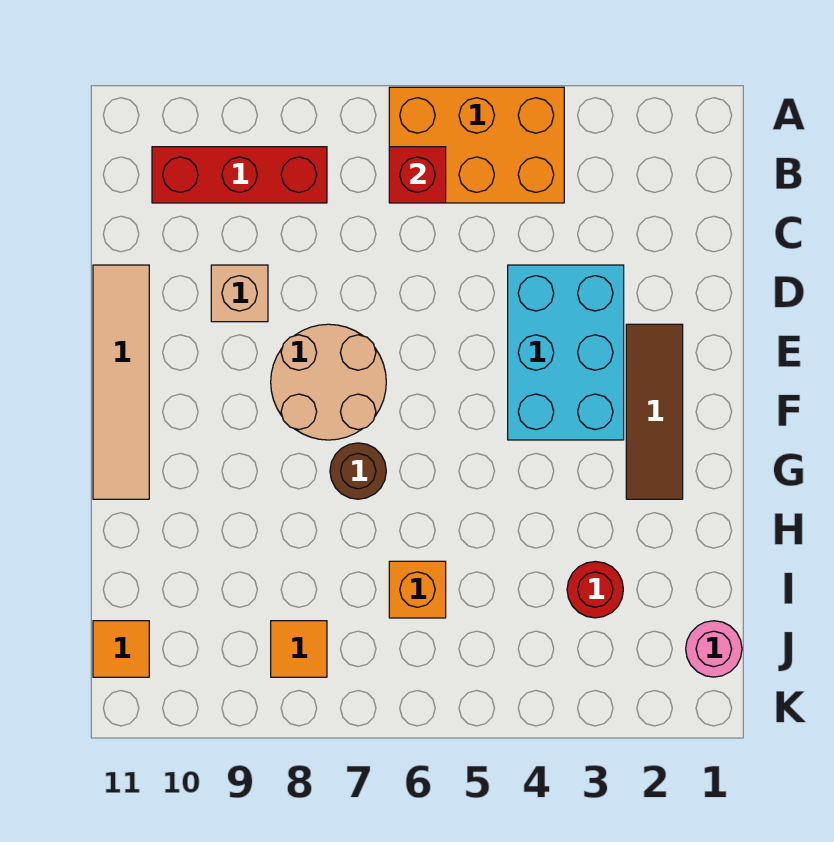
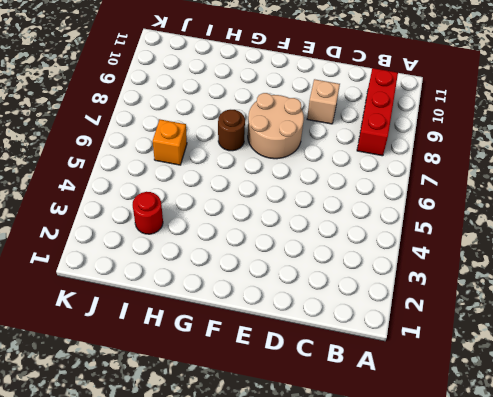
none -> orange brick A4:B6 level 1
none -> cyan brick D3:F4 level 1
none -> tan tile D11:G11 level 1

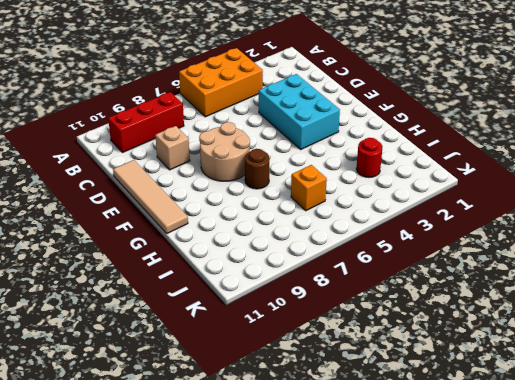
none -> brown tile E2:G2 level 1
none -> pink round brick J1 level 1
none -> orange tile J8 level 1

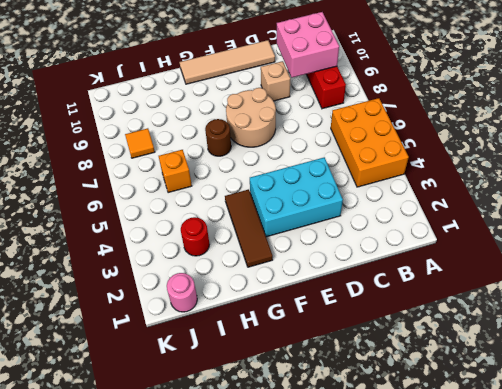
pink brick B9:C10 level 2 -> none
brown tile G2:G4 level 1 -> brown tile E2:G2 level 1
none -> orange tile J11 level 1
none -> red brick B6 level 2

